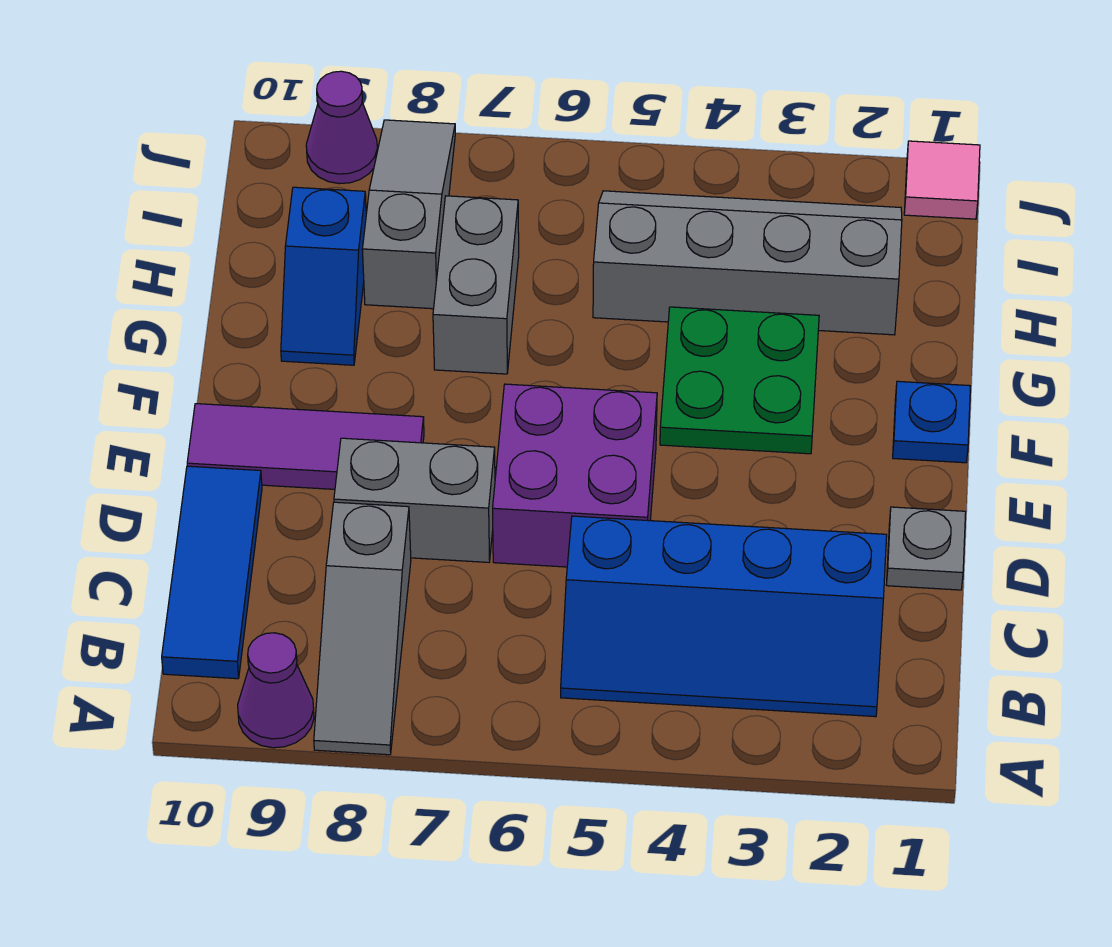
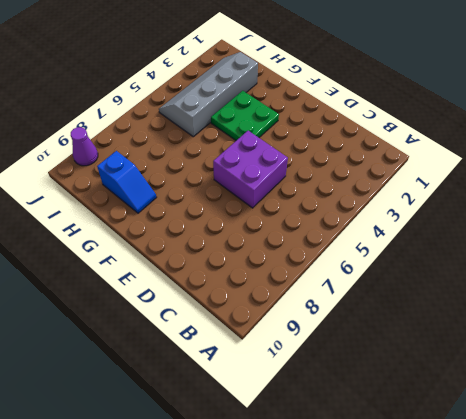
none -> grey slope A8:C8 level 1 top C
none -> purple cone A9 level 1
none -> blue slope B2:C5 level 1 top C

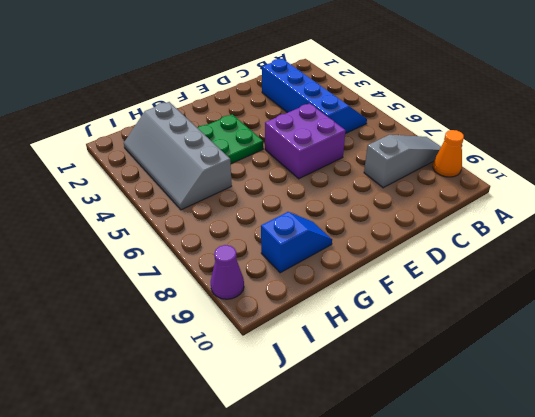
orange cone A9 level 1 -> purple cone A9 level 1
none -> blue tile B10:D10 level 1
none -> grey plate D1 level 1
none -> grey brick D7:D8 level 1

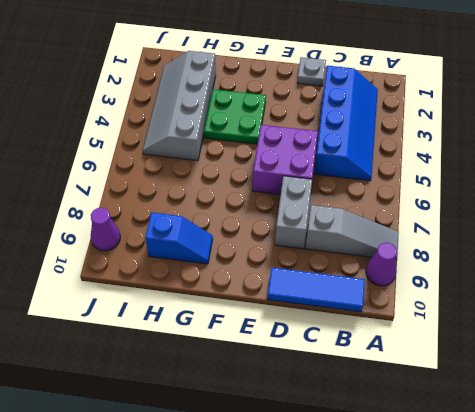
none -> purple tile E8:E10 level 1
none -> blue plate F1 level 1
none -> grey brick G7:H7 level 1

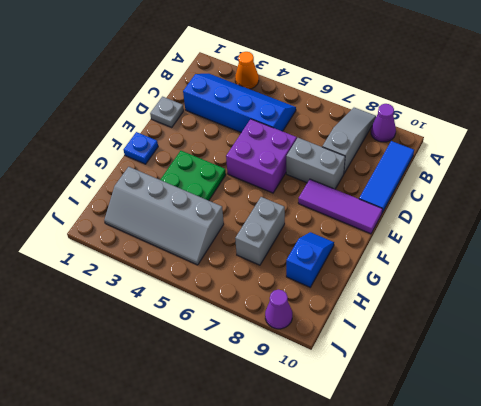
orange cone A3 level 1 -> none
none -> grey slope H8:J8 level 1 top H
none -> pink tile J1 level 1

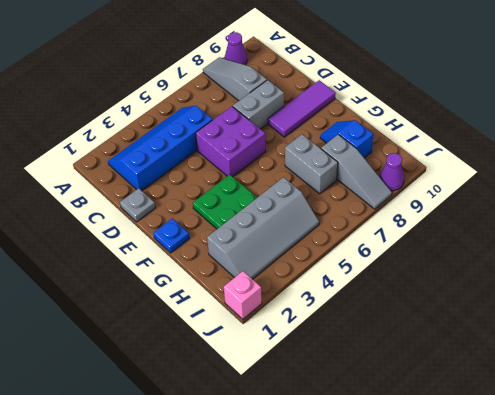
pink brick J1 level 1 -> pink tile J1 level 1
none -> blue tile B10:D10 level 1

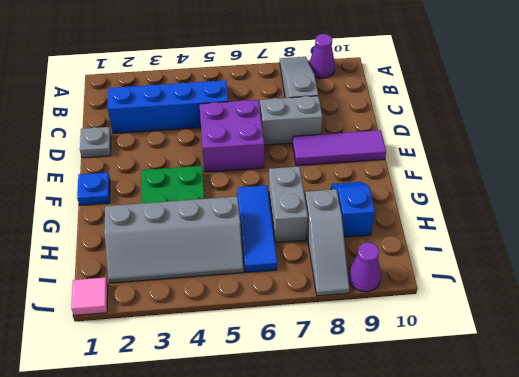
blue tile G6:I6 level 1 -> blue tile B10:D10 level 1

